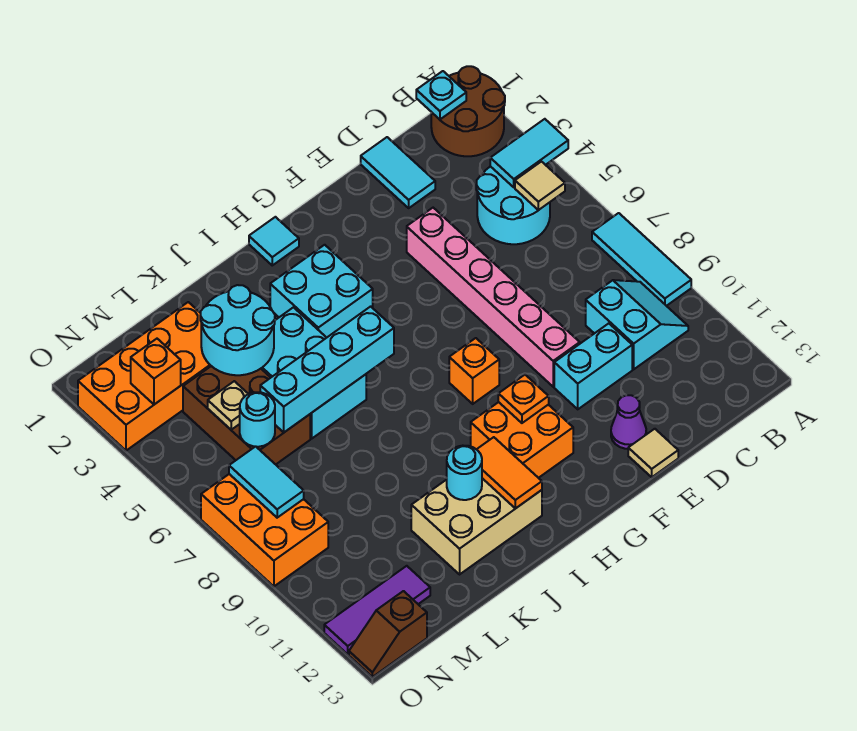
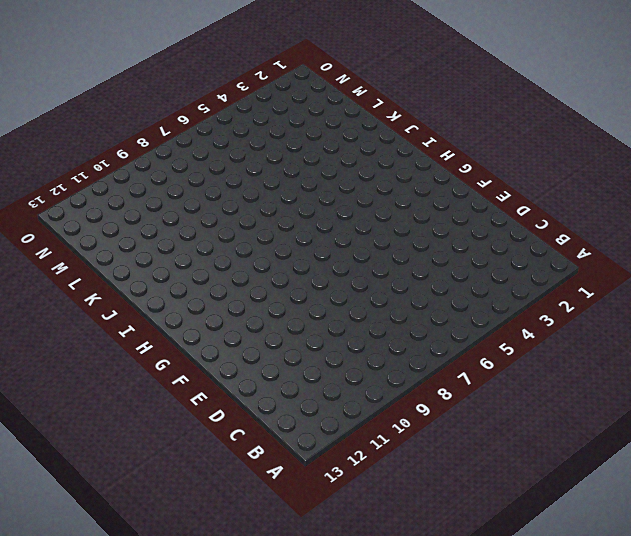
none -> brown round brick A1:B2 level 1
none -> cyan tile A7:A9 level 1
none -> cyan round brick B4:C5 level 1
none -> cyan slope B9:C10 level 1 top C

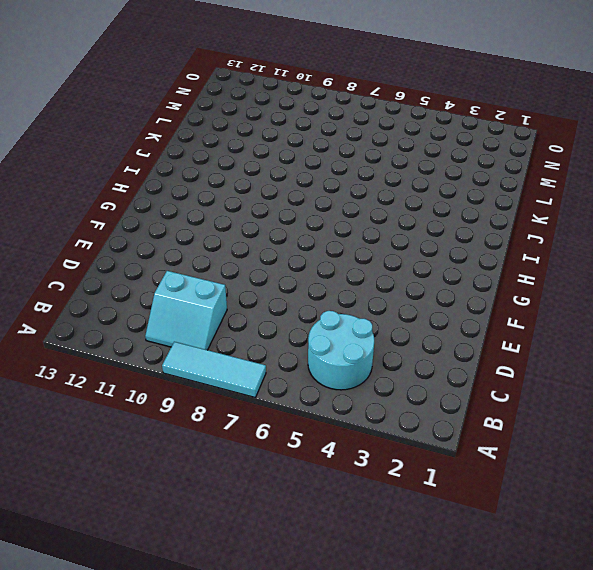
none -> brown round brick A1:B2 level 1
none -> cyan tile D1:D2 level 1
none -> cyan brick D10:E10 level 1
none -> pink brick E4:E9 level 1

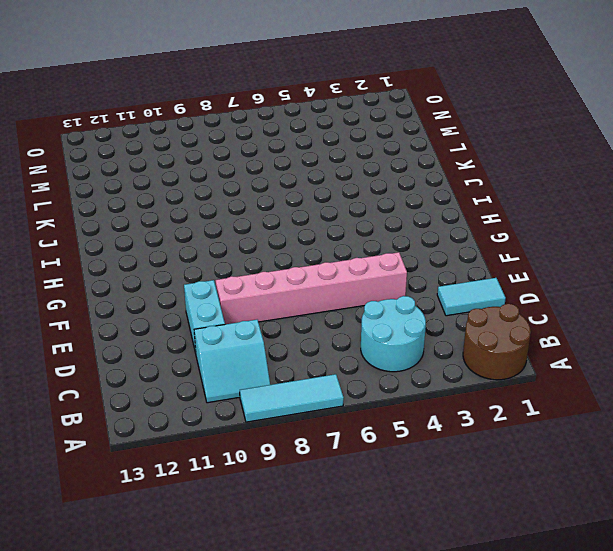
none -> purple cone E12 level 1
none -> tan tile E13 level 1
none -> orange brick G8 level 1
none -> orange brick G10:H11 level 1

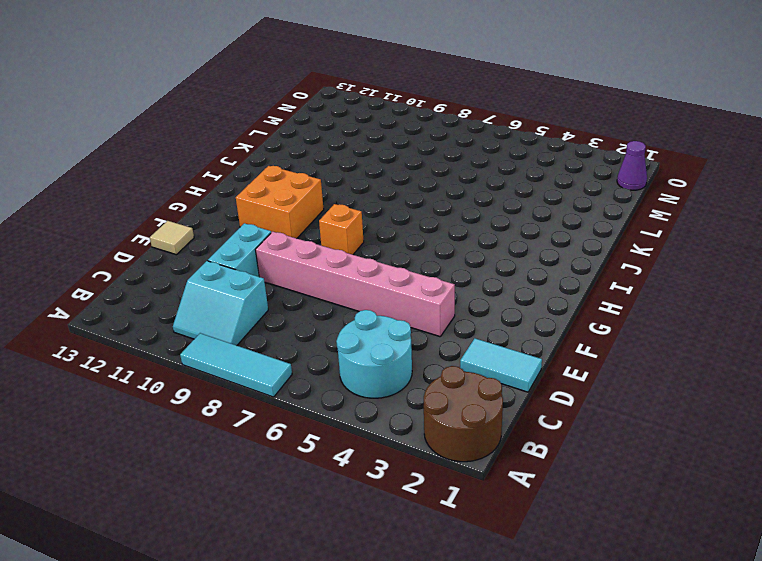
purple cone N1 level 1 -> purple cone E12 level 1
none -> cyan tile H1 level 1
none -> cyan brick H3:I4 level 1
none -> tan brick I11:K12 level 1
none -> cyan brick J4:K6 level 1

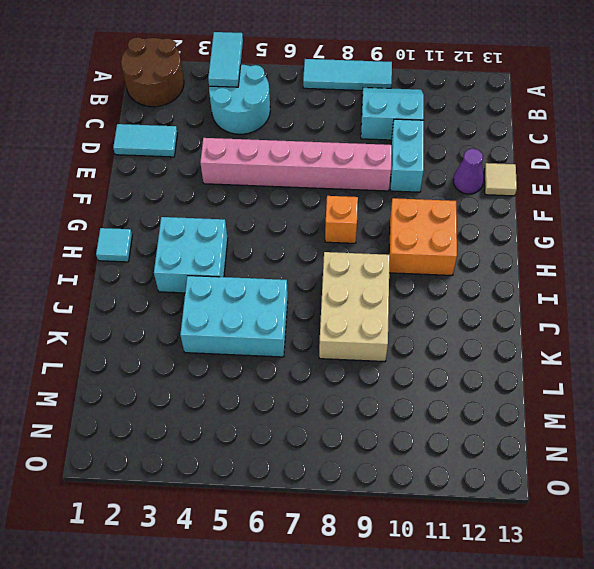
tan brick I8:K9 level 1 -> tan brick I11:K12 level 1
none -> orange brick L2:O3 level 1
none -> brown brick L4:M6 level 1
none -> purple tile M12:O12 level 1
none -> orange brick N7:O9 level 1

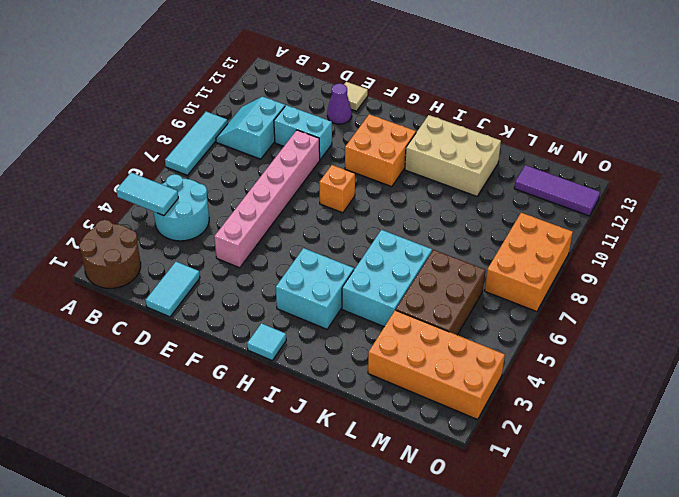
none -> brown slope N13:O13 level 1 top N
none -> cyan plate B1 level 2
none -> tan tile B5 level 2
none -> orange plate G10 level 2

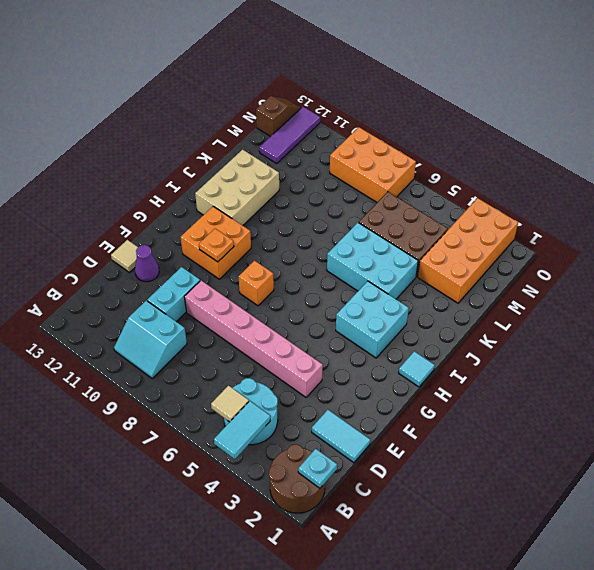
none -> cyan tile A7:A9 level 1
none -> cyan brick I6:L6 level 2
none -> orange tile I11:I12 level 2
none -> cyan round brick J11 level 2

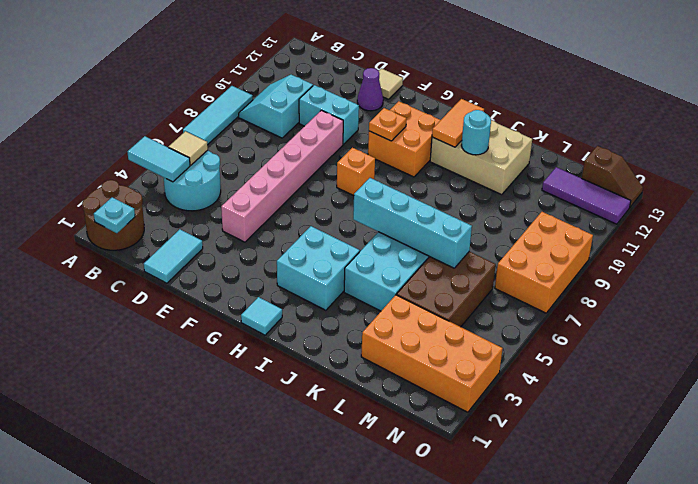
none -> cyan round brick K3:L4 level 2
none -> tan plate M5 level 2
none -> cyan round brick M6 level 2
none -> orange brick N3 level 2

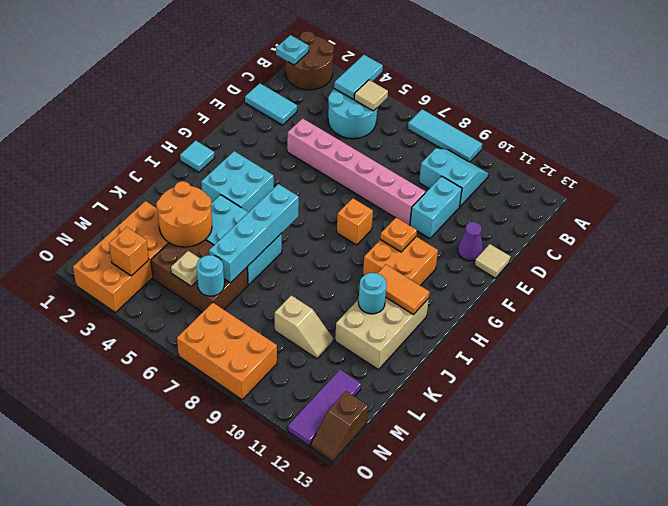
orange round brick K3:L4 level 2 -> cyan round brick K3:L4 level 2
tan slope L9:L10 level 1 top 9 -> none
none -> cyan tile N7:N8 level 2

